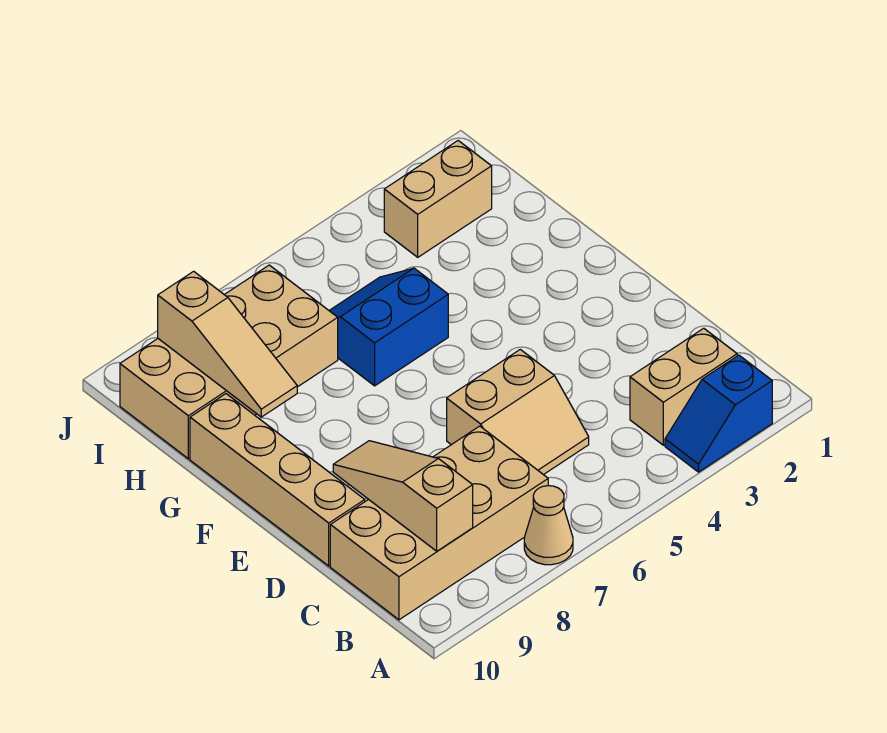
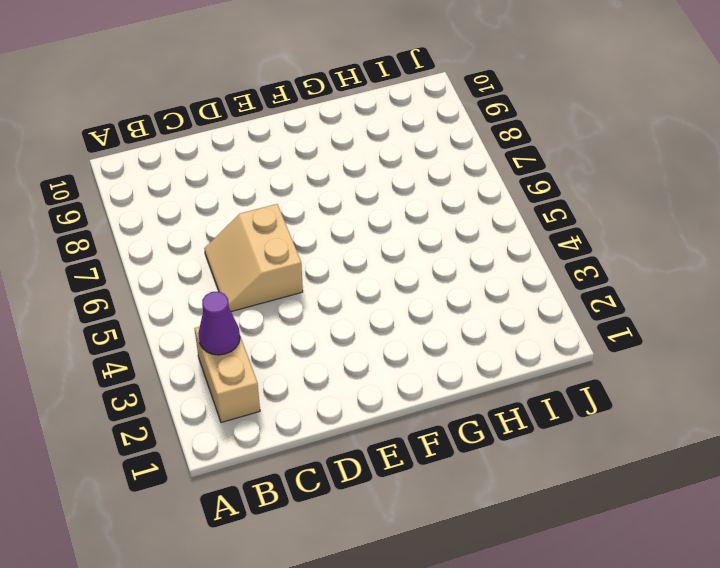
purple cone B3 level 2 -> none
none -> blue slope A2:A3 level 1 top 2
none -> tan cone A7 level 1

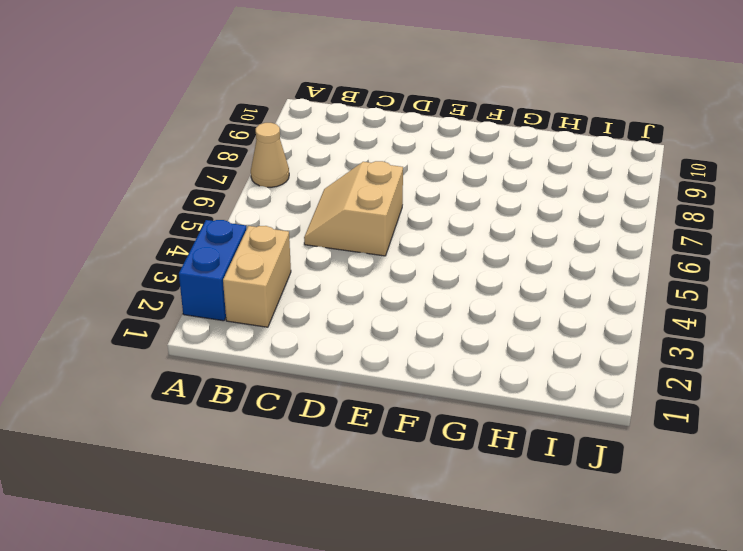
blue brick A2:A3 level 1 -> blue slope A2:A3 level 1 top 2
none -> tan brick B7:C10 level 1
none -> tan brick D10:G10 level 1

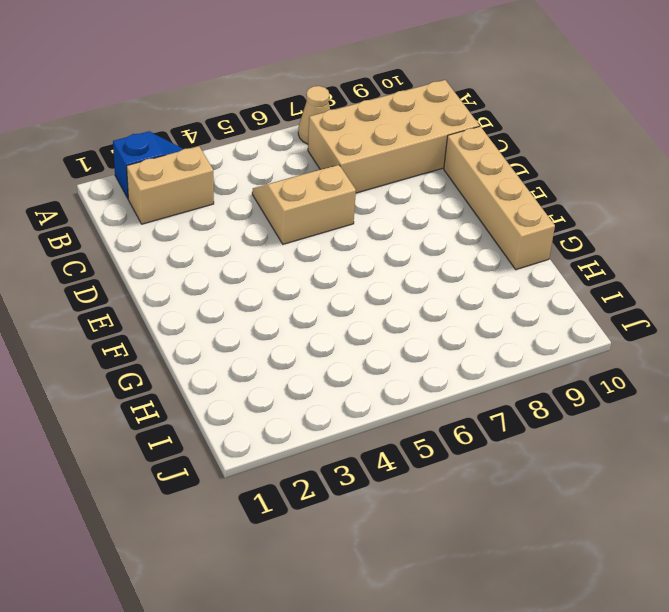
none -> blue slope G5:H6 level 1 top G
none -> tan brick H7:I10 level 1

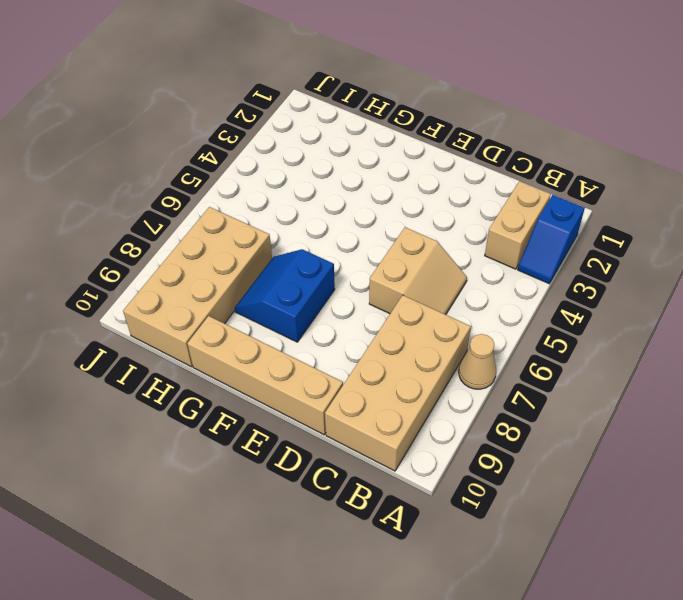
blue slope F7:G8 level 1 top F -> blue slope G5:H6 level 1 top G
none -> tan brick I2:I3 level 1
none -> tan slope B9:D9 level 2 top B

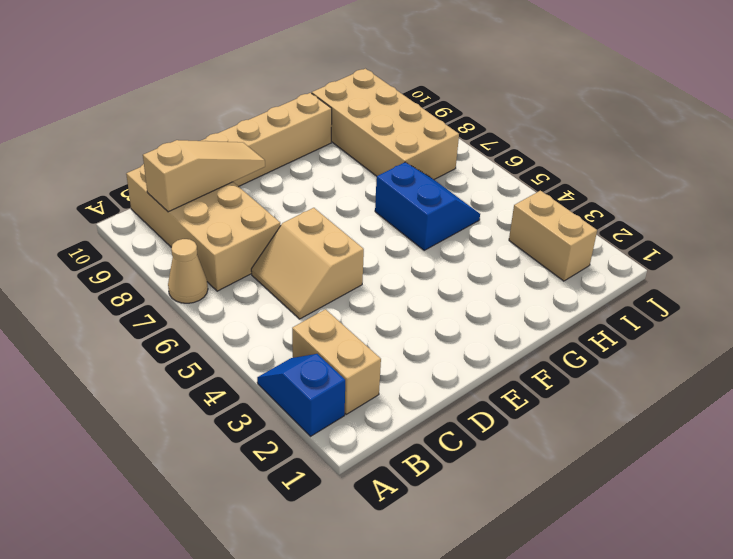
none -> tan slope G9:I9 level 2 top I

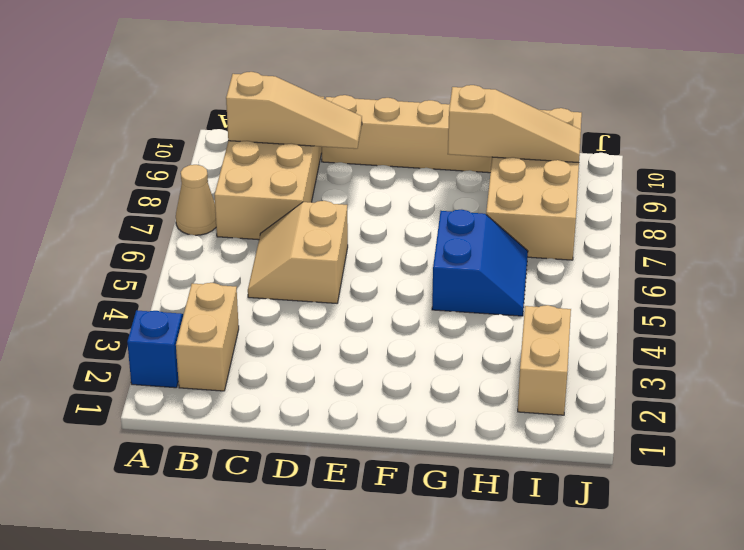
tan slope G9:I9 level 2 top G -> tan slope G9:I9 level 2 top I

